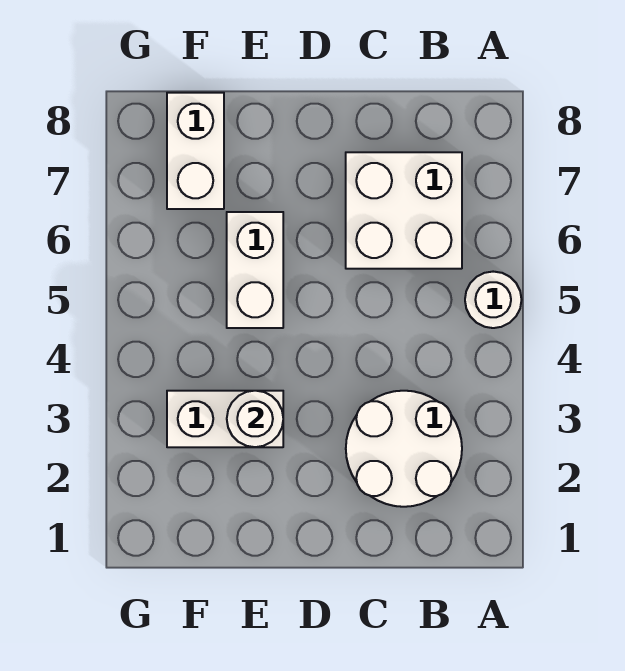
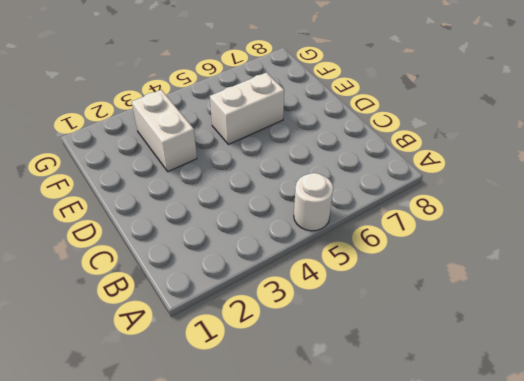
none -> white round brick B2:C3 level 1
none -> white brick B6:C7 level 1

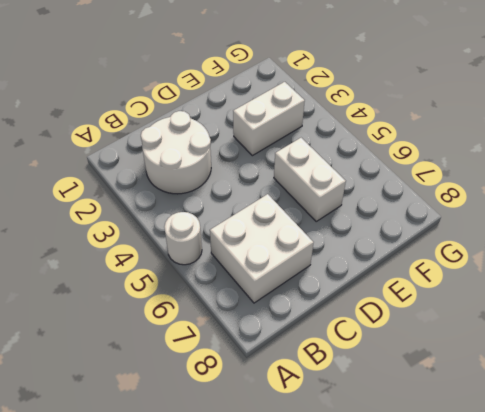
none -> white brick F7:F8 level 1
none -> white round brick E3 level 2

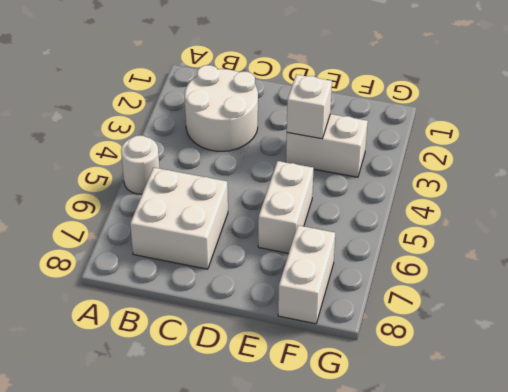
white brick E3 level 2 -> white round brick E3 level 2

